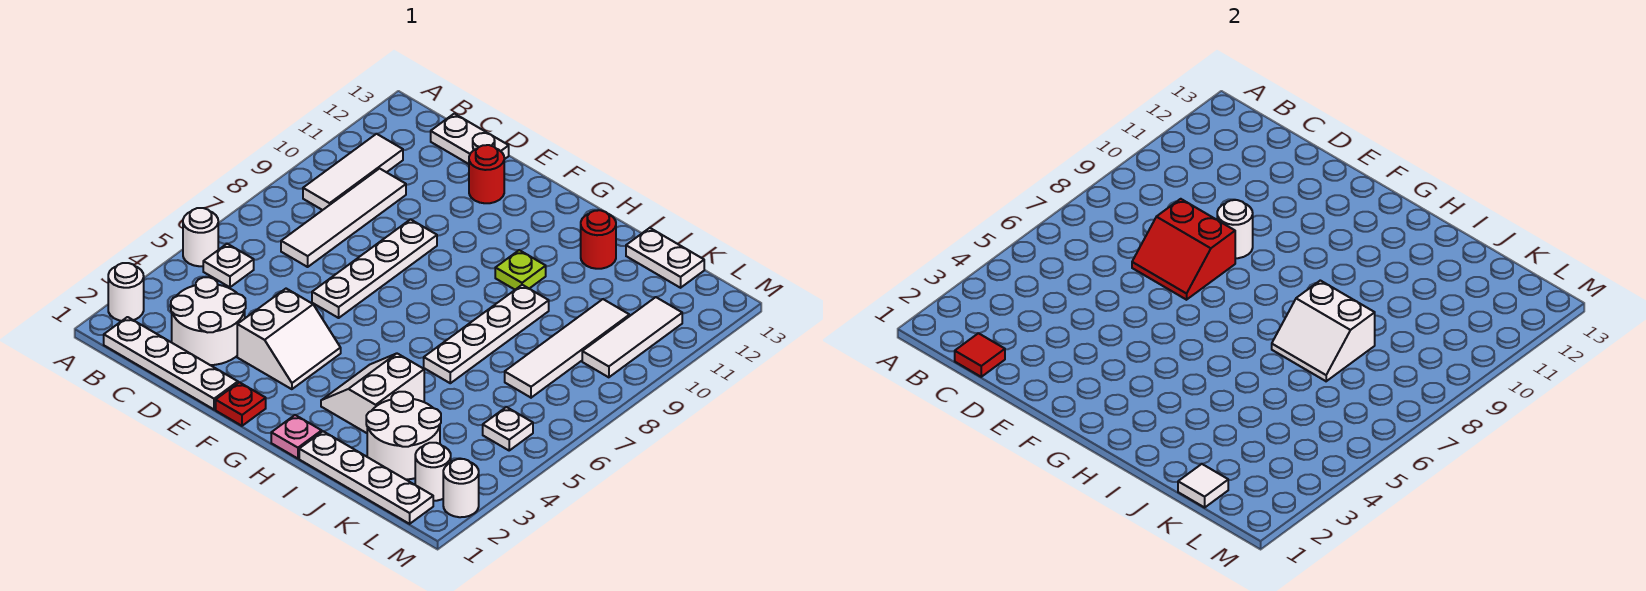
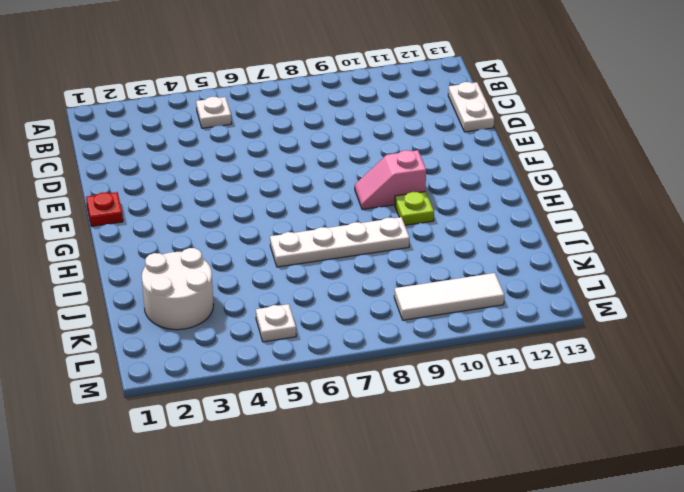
pink slope G9:G10 level 1 top 10 -> none
none -> white round brick A2 level 1
none -> white round brick A5 level 1
none -> white plate B1:E1 level 1
none -> white tile B9:B11 level 1

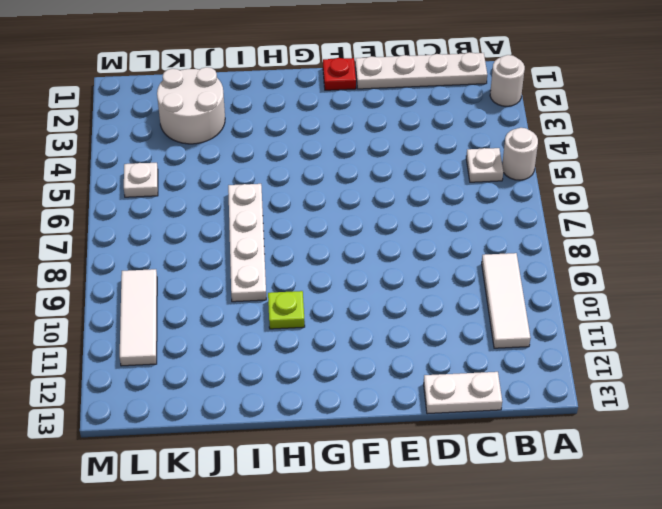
none -> white round brick C2:D3 level 1
none -> white tile C7:C10 level 1
none -> white slope E3:F4 level 1 top E
none -> white plate E6:E9 level 1

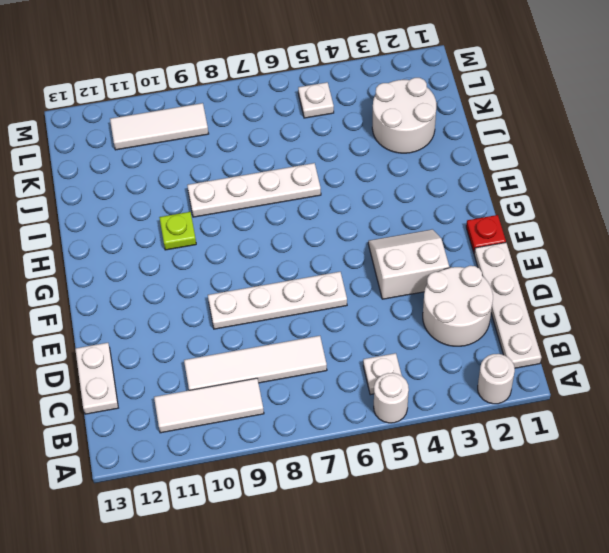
none -> red round brick E12 level 1
none -> pink plate H1 level 1
none -> white slope H3:I4 level 1 top I
none -> white plate I1:L1 level 1

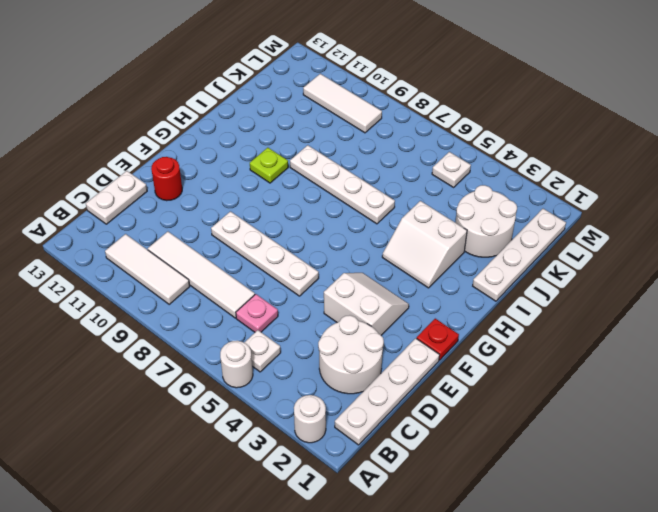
pink plate C6 level 1 -> pink plate H1 level 1
none -> red round brick I12 level 1
none -> white plate J13:K13 level 1
none -> white tile K7:K10 level 1
none -> white round brick L2 level 1

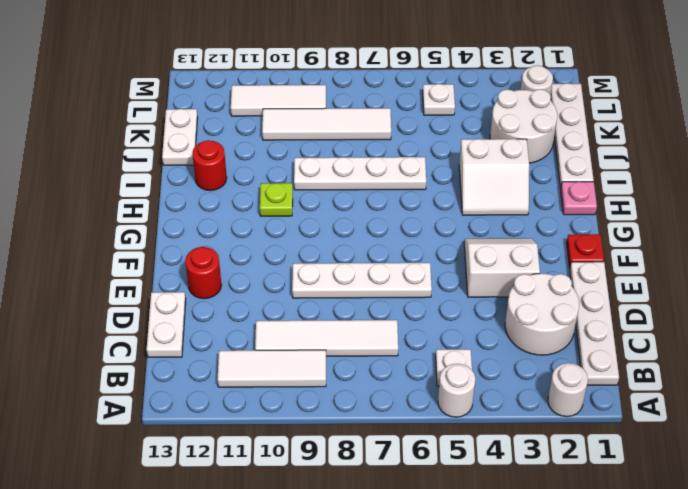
none -> white round brick M2 level 1
none -> red tile C1 level 2
none -> red slope D7:E8 level 2 top 8
none -> white round brick E9 level 2

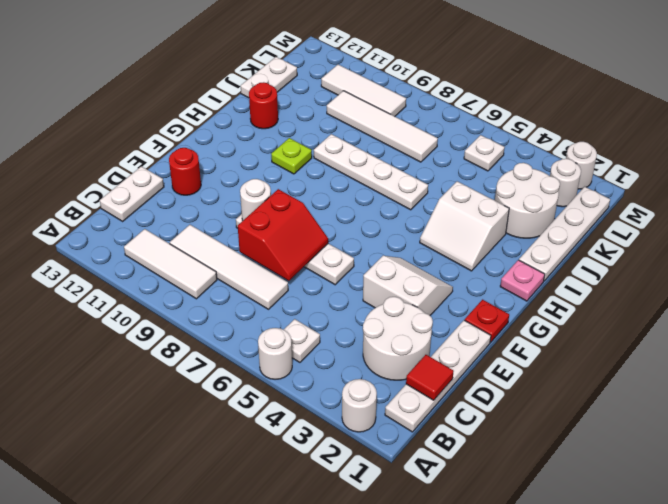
none -> white slope I7:J8 level 2 top 8
none -> white tile K1 level 2

